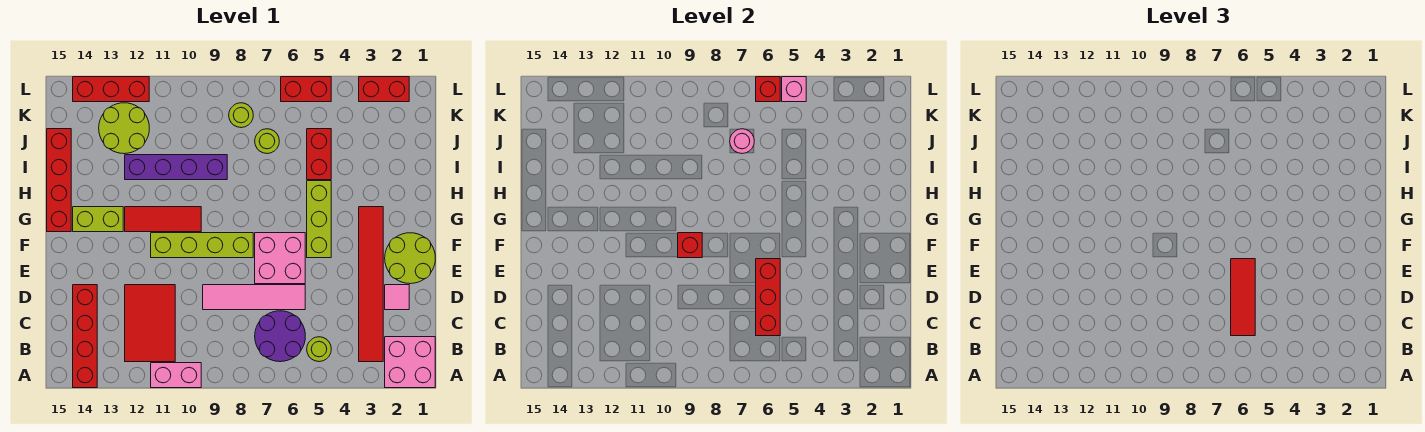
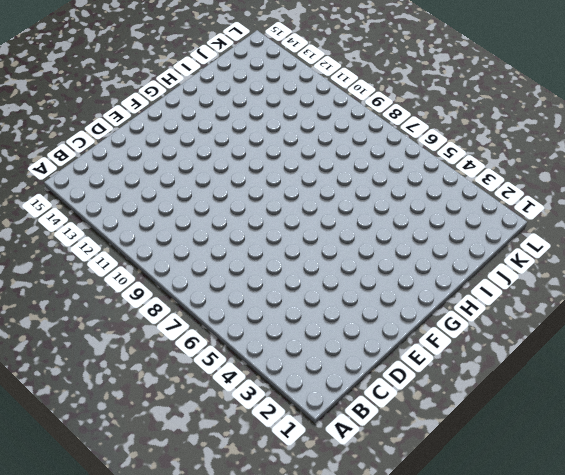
none -> pink brick A1:B2 level 1
none -> pink brick A10:A11 level 1
none -> red brick A14:D14 level 1
none -> red tile B3:G3 level 1

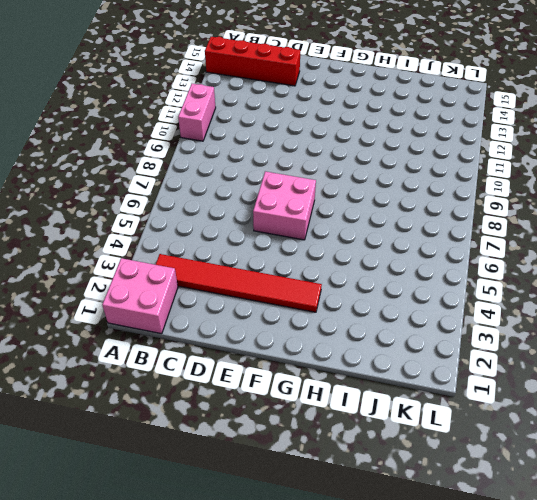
none -> lime round brick B5 level 1
none -> purple round brick B6:C7 level 1
none -> red tile B11:D12 level 1
none -> pink tile D2 level 1

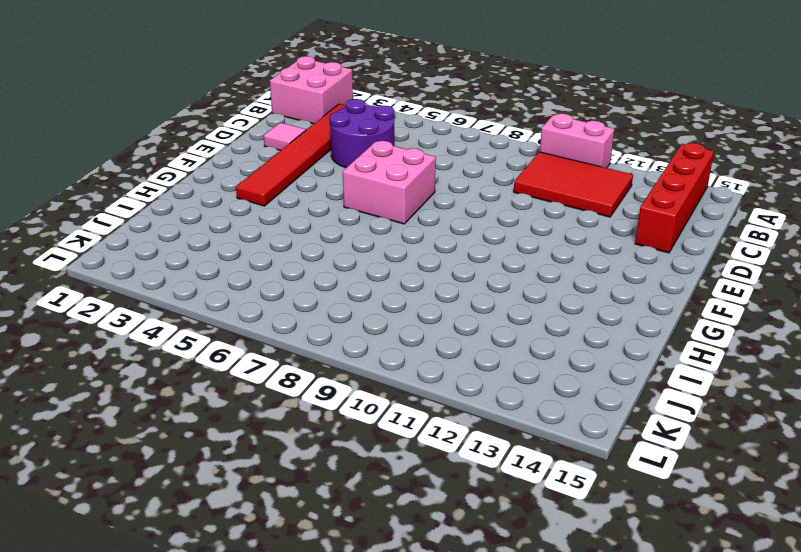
red tile B10:C12 level 1 -> red tile B11:D12 level 1
purple round brick C4:D5 level 1 -> purple round brick B6:C7 level 1
none -> lime round brick B5 level 1
none -> pink tile D6:D9 level 1
none -> lime round brick E1:F2 level 1
none -> lime brick F5:H5 level 1

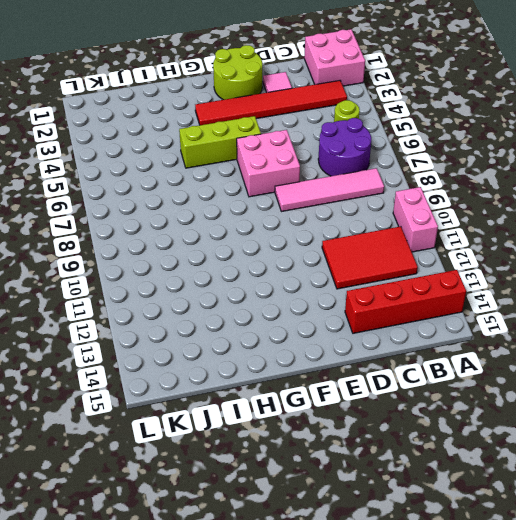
pink tile B8:E8 level 1 -> pink tile D6:D9 level 1
none -> lime brick F8:F11 level 1
none -> red tile G10:G12 level 1
none -> lime brick G13:G14 level 1
none -> red brick G15:J15 level 1

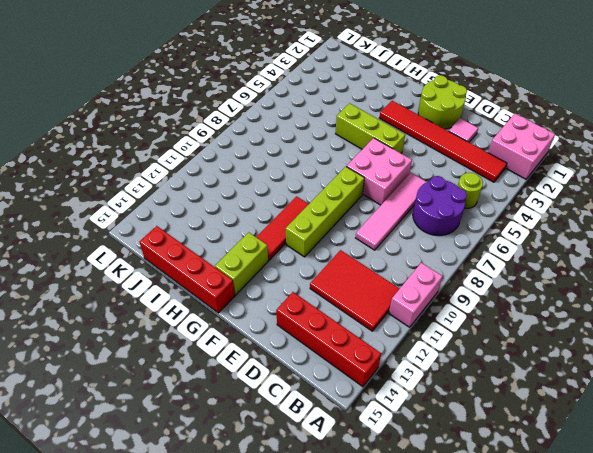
none -> red brick I5:J5 level 1
none -> purple brick I9:I12 level 1
none -> lime round brick J7 level 1
none -> lime round brick J12:K13 level 1

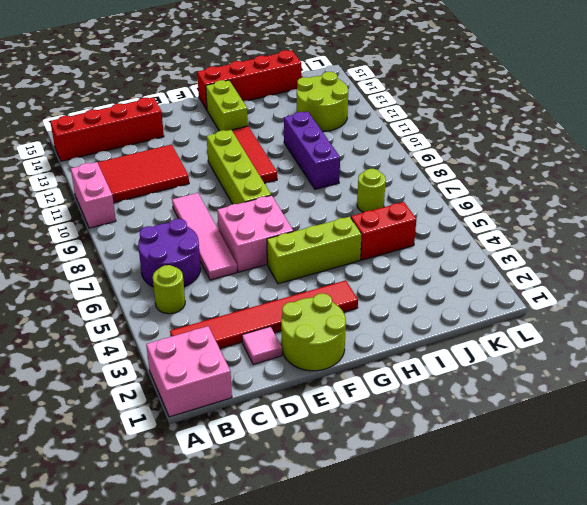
purple brick I9:I11 level 1 -> purple brick I9:I12 level 1
none -> lime round brick K8 level 1
none -> red brick L2:L3 level 1
none -> red brick L5:L6 level 1
none -> red brick L12:L14 level 1

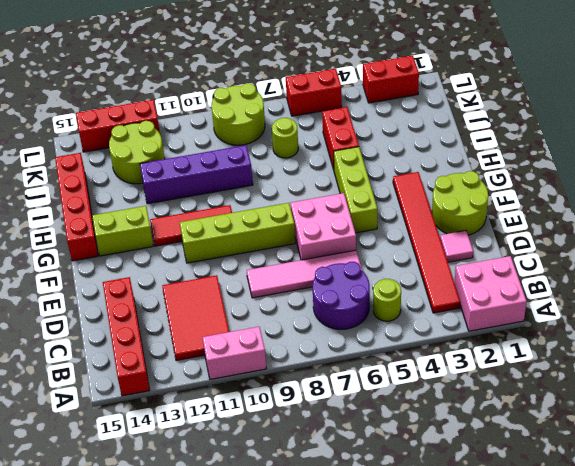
lime round brick K8:L9 level 1 -> lime round brick K8 level 1
none -> red brick C6:E6 level 2
none -> red brick F9 level 2
none -> pink round brick J7 level 2
none -> pink brick L5 level 2

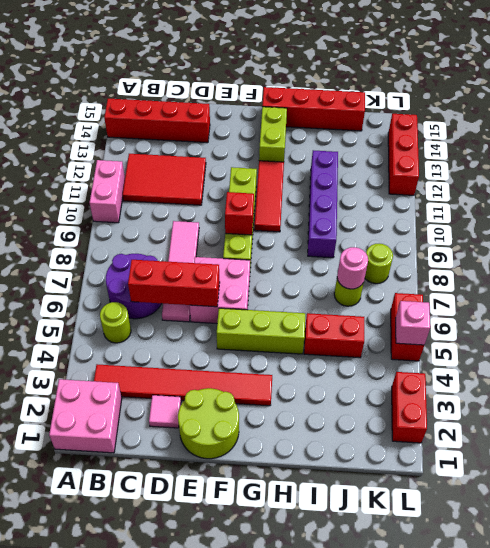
none -> lime round brick J12:K13 level 1
none -> red brick L6 level 2
none -> red tile C6:E6 level 3

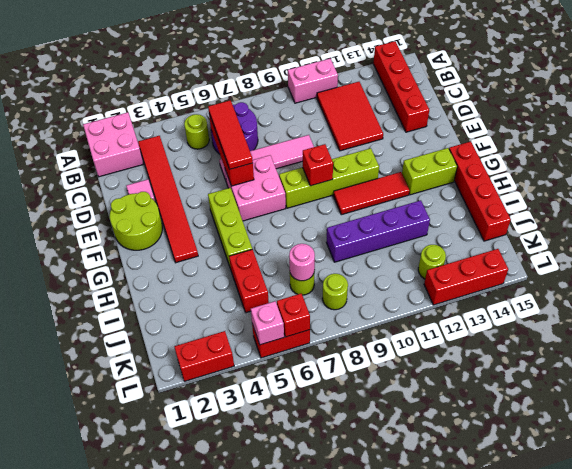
lime round brick K12 level 1 -> lime round brick J12:K13 level 1

